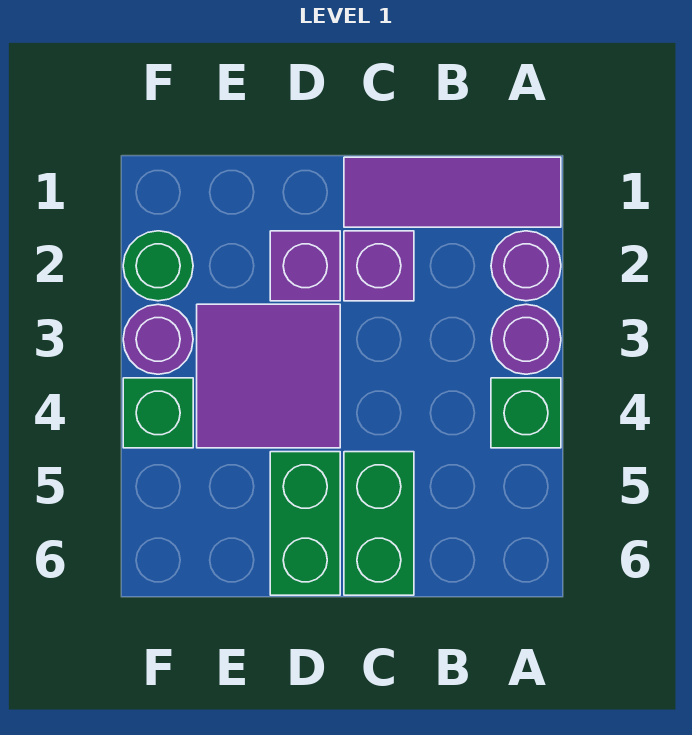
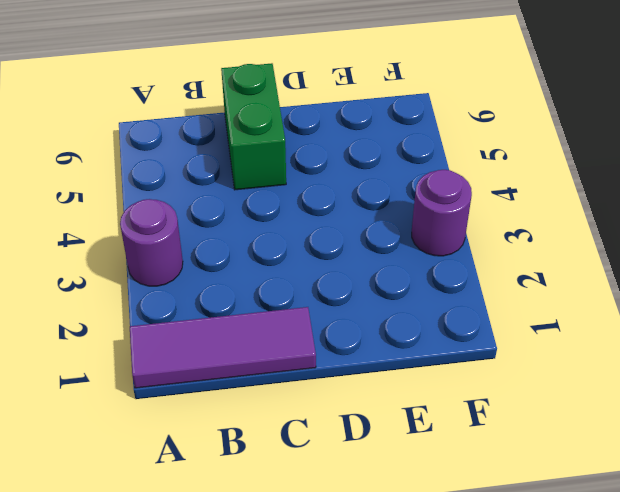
none -> purple round brick A2 level 1
none -> green brick A4 level 1
none -> purple brick C2 level 1

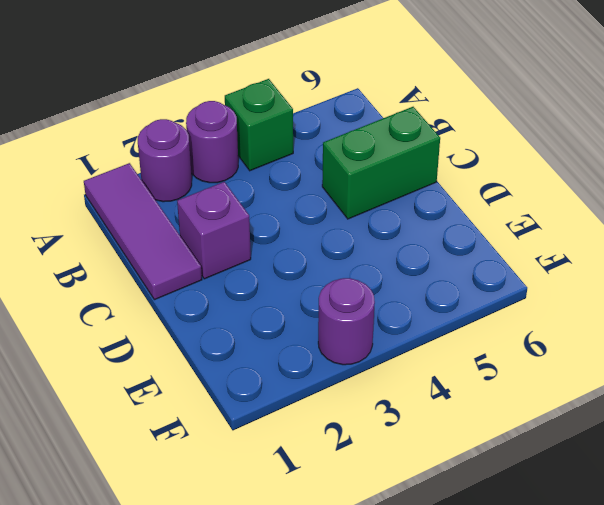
none -> purple brick D2 level 1
none -> purple tile D3:E4 level 1
none -> green brick D5:D6 level 1

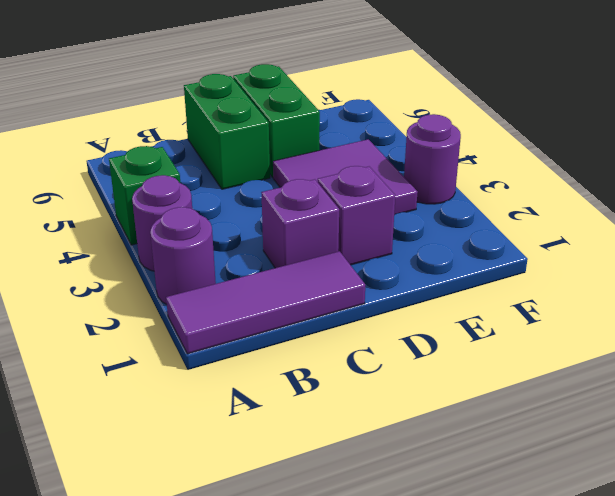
none -> green round brick F2 level 1
none -> green brick F4 level 1

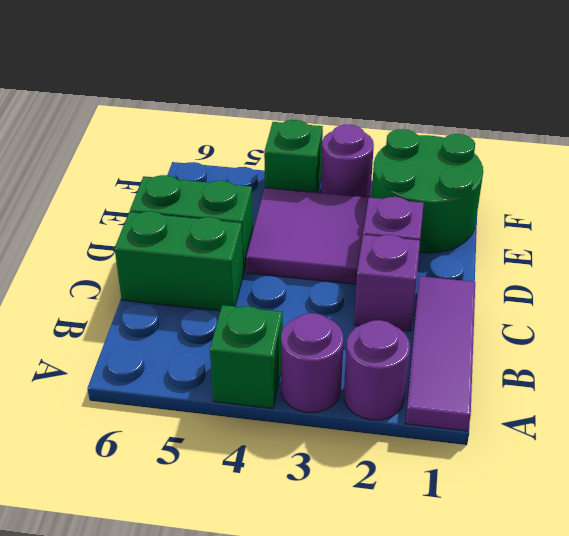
green round brick E1:F2 level 1 -> green round brick F2 level 1

